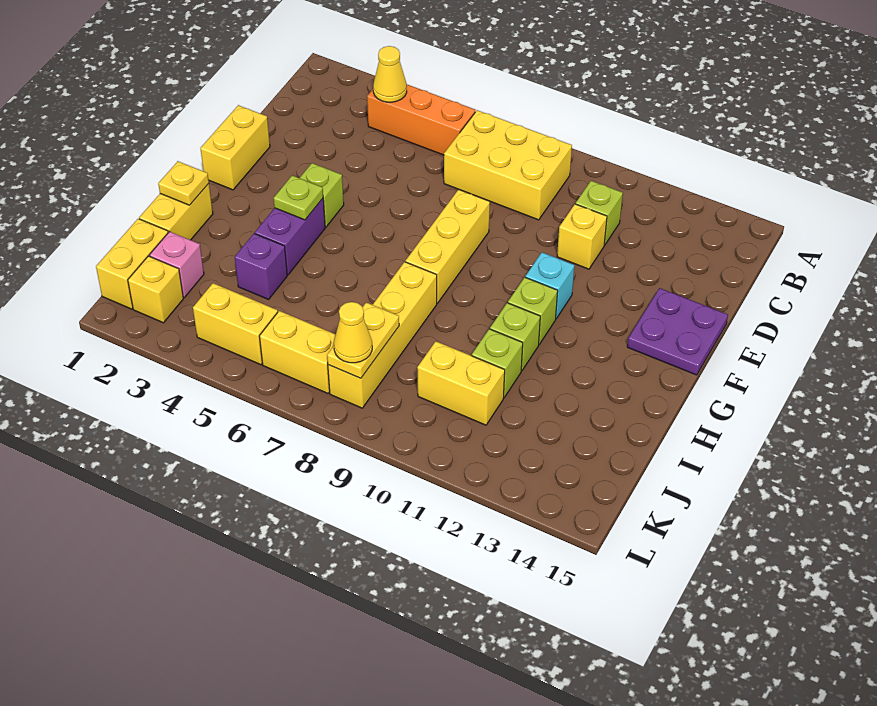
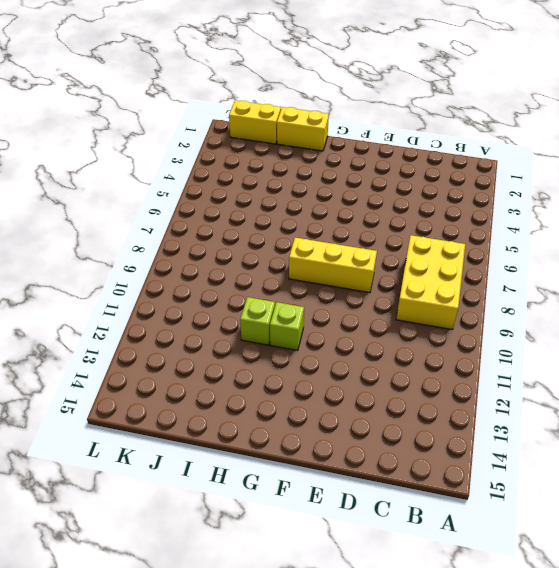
none -> orange brick B4:B6 level 1
none -> lime brick C11 level 1
none -> yellow brick D11 level 1

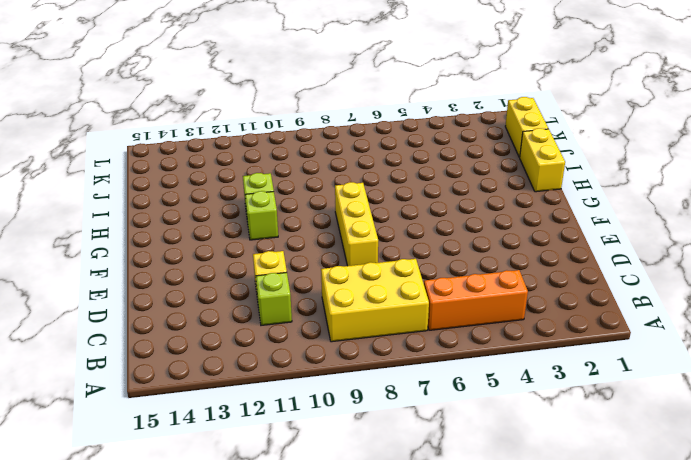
none -> yellow brick E1:F1 level 1
none -> purple plate E14:F15 level 1
none -> lime brick F4 level 1

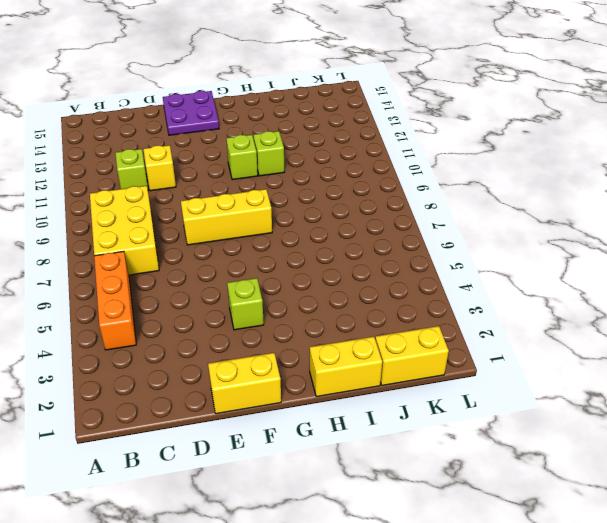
none -> cyan brick F11 level 1
none -> purple brick G4:H4 level 1
none -> yellow brick H8:K8 level 1

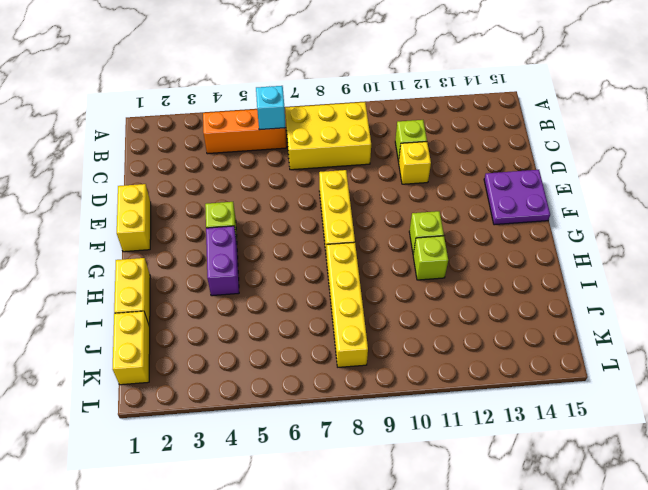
cyan brick B6 level 2 -> cyan brick F11 level 1
none -> purple brick I4 level 1
none -> lime brick I11 level 1
none -> pink brick J2 level 1

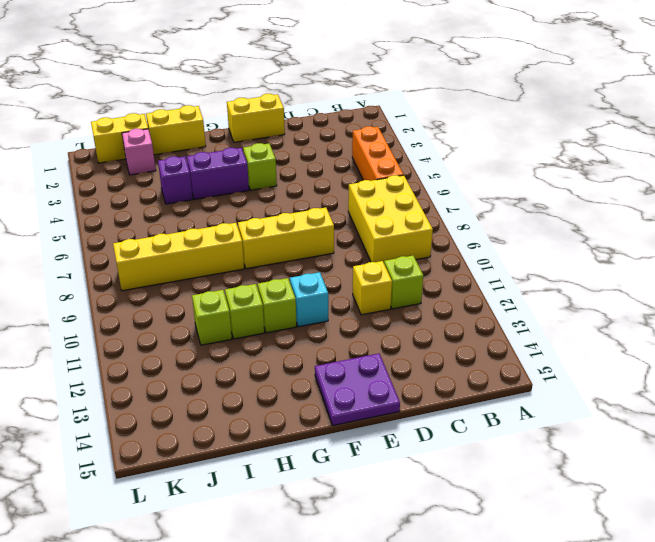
none -> yellow brick J10:J11 level 1
none -> yellow brick K2 level 1
none -> yellow brick K4:K5 level 1

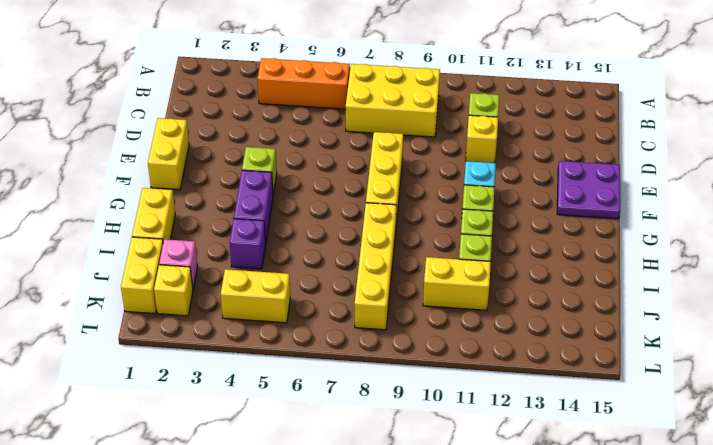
none -> yellow brick K6:K7 level 1
none -> yellow cone B4 level 2
none -> lime plate G4 level 2

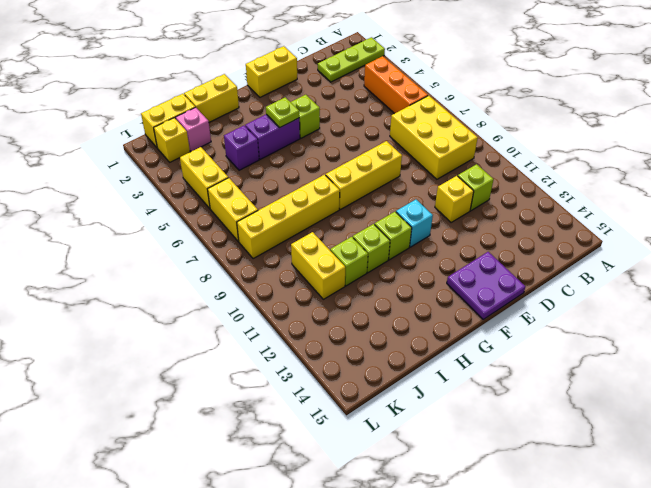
lime plate A2:C2 level 1 -> none
none -> yellow cone B4 level 2
none -> yellow plate H1 level 2
none -> yellow plate J8:K8 level 2

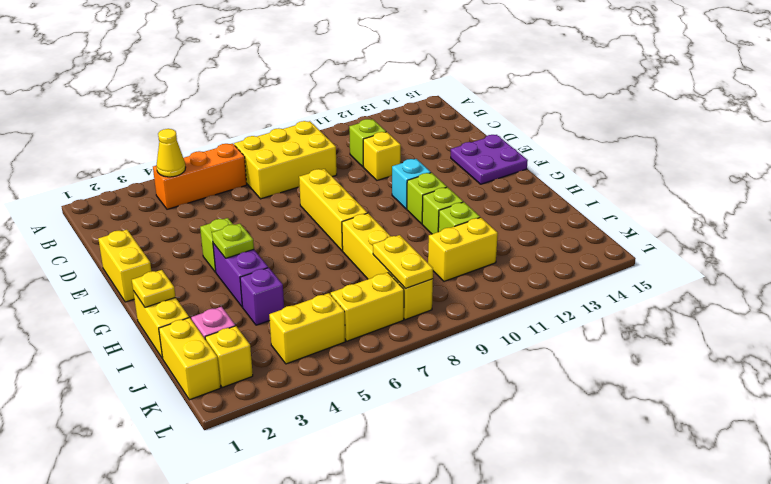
none -> yellow cone K8 level 3

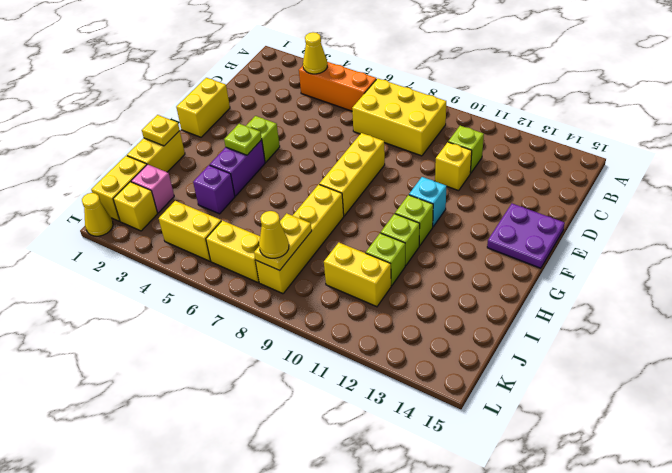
yellow cone L1 level 1 -> none

